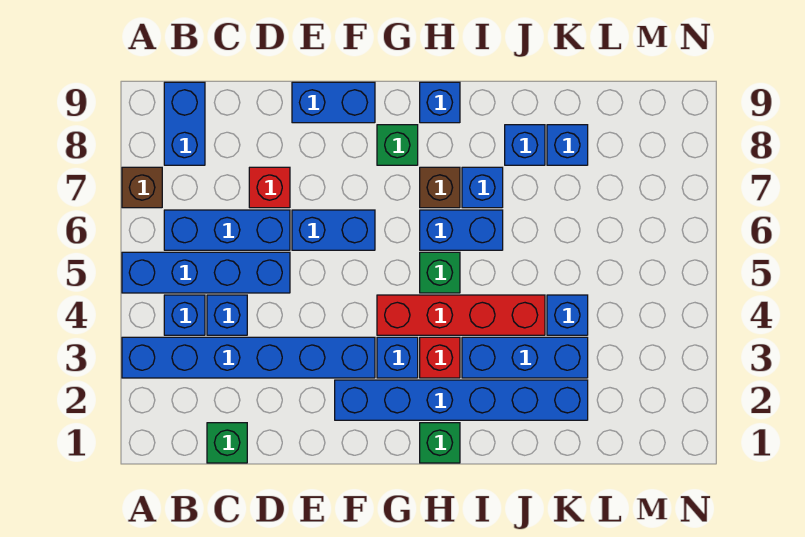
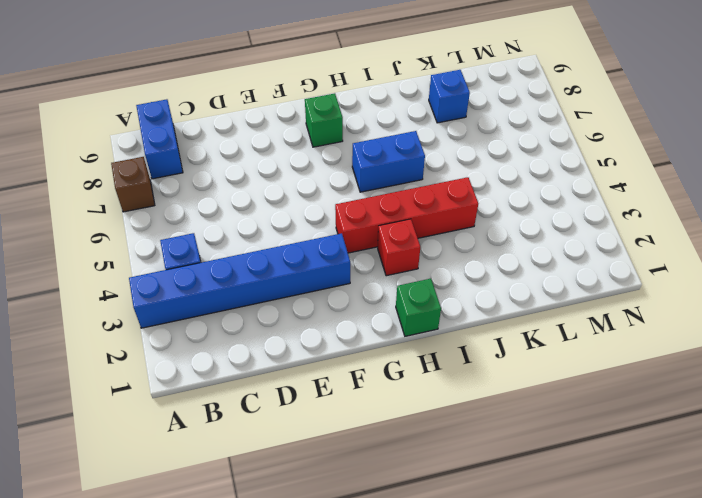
none -> blue brick A5:D5 level 1
none -> blue brick B6:D6 level 1
none -> green brick C1 level 1

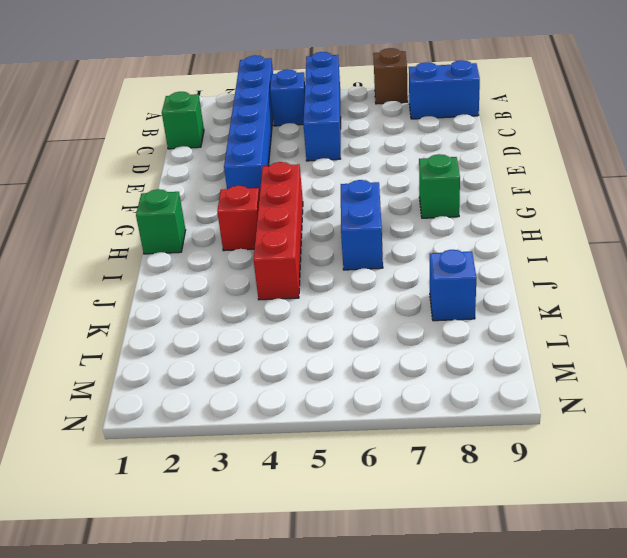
none -> blue brick B6:D6 level 1
none -> blue brick C4 level 1
none -> red brick D7 level 1

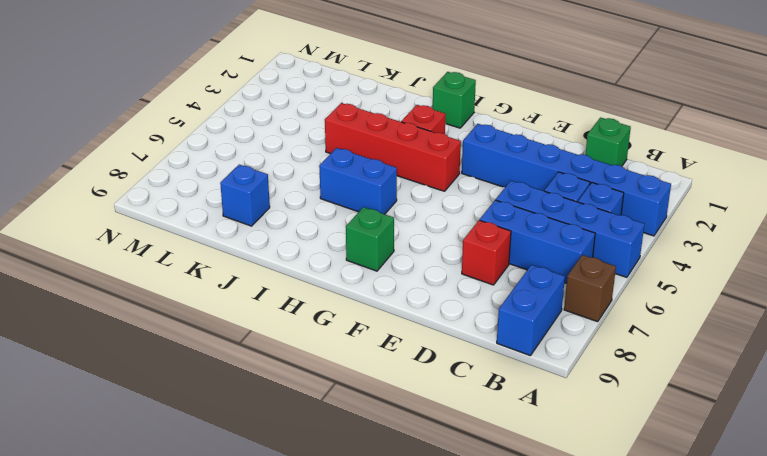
none -> blue brick E6:F6 level 1
none -> blue brick E9:F9 level 1
none -> blue brick F2:K2 level 1

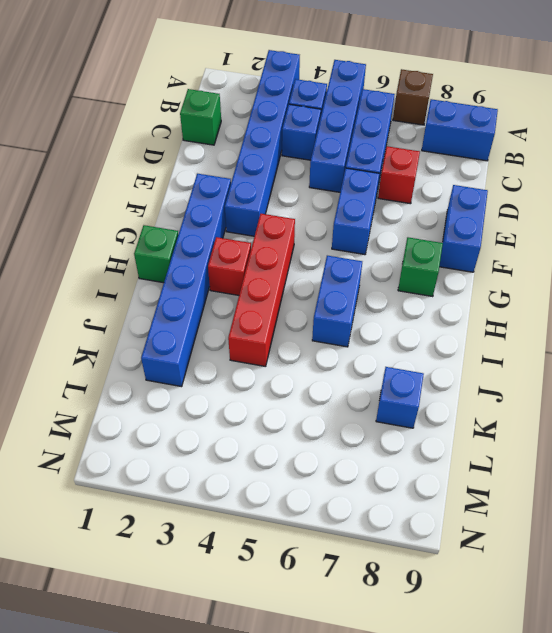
none -> blue brick G3 level 1
none -> green brick H5 level 1
none -> brown brick H7 level 1

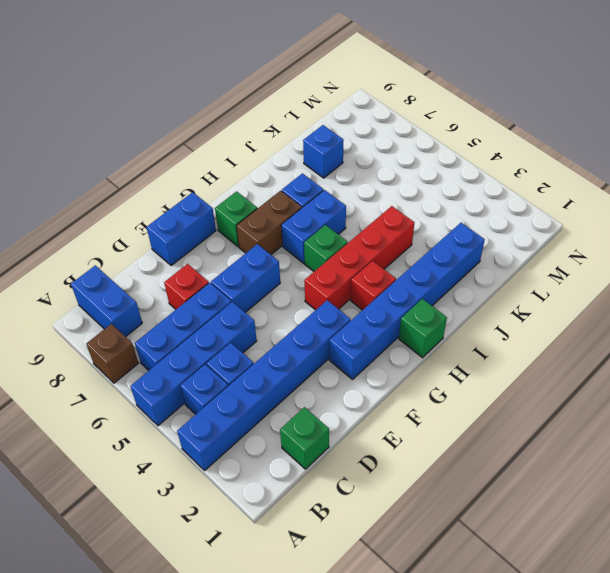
brown brick G7:H7 level 1 -> brown brick H7 level 1
none -> blue brick G3 level 1
none -> blue brick H9 level 1
none -> blue brick I3:K3 level 1

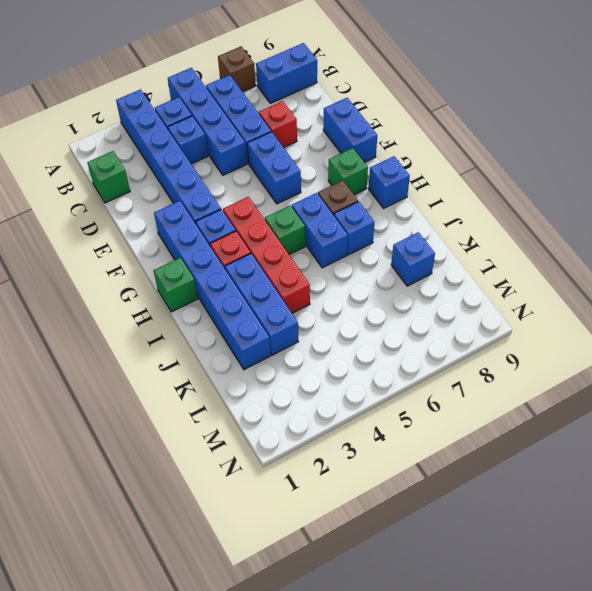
none -> blue brick J8 level 1
none -> blue brick K4 level 1

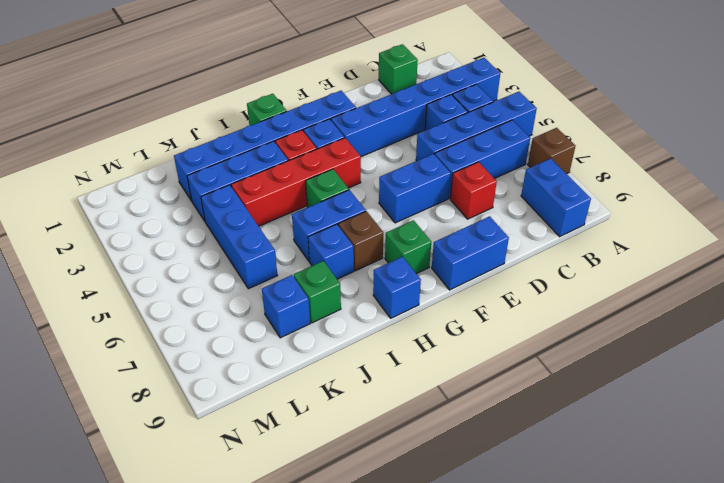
green brick J8 level 1 -> blue brick J8 level 1
blue brick K4:K6 level 1 -> blue brick K4 level 1

